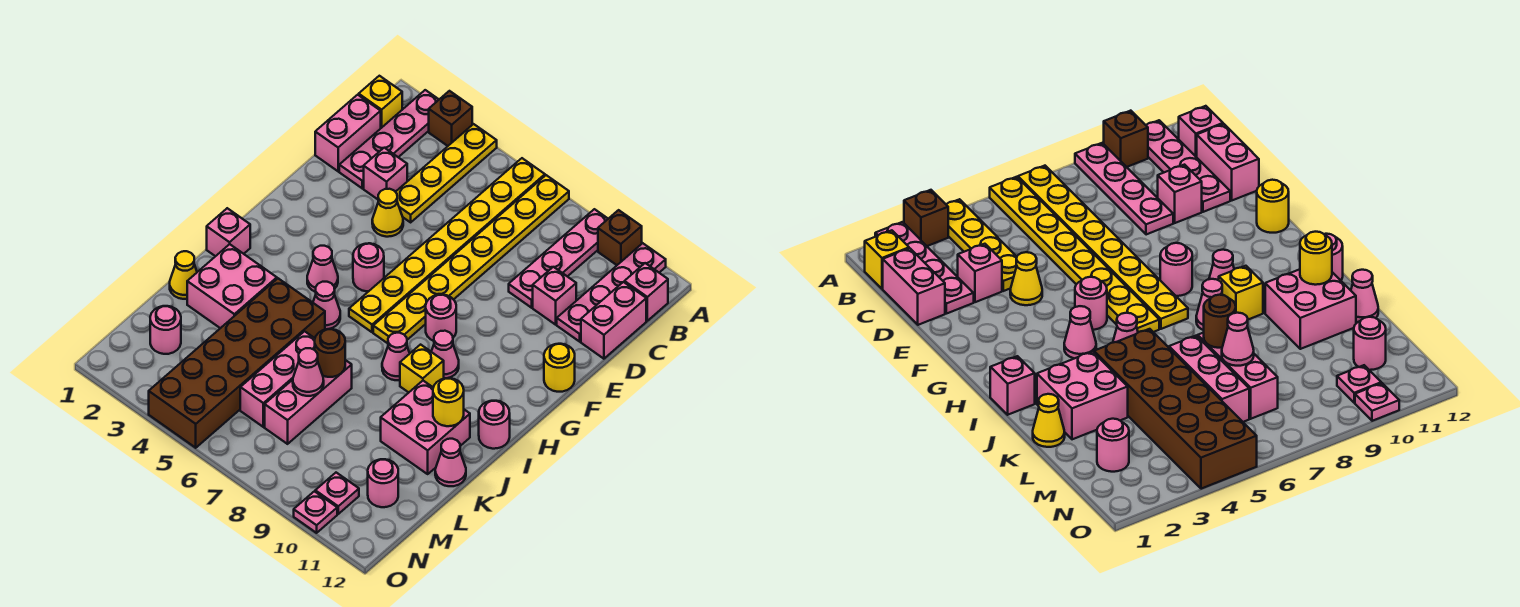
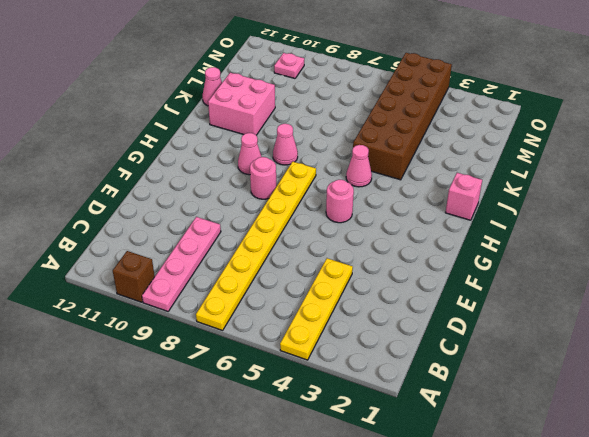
none -> pink plate A2:D2 level 1
none -> brown brick A3 level 1
none -> yellow plate A6:H6 level 1
none -> pink plate A11:D11 level 1

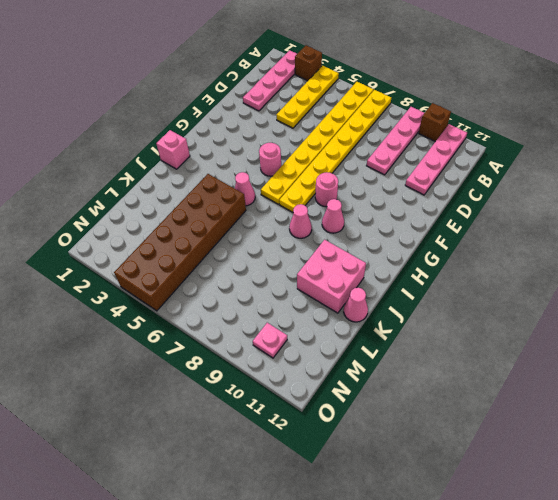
none -> yellow brick B1 level 1
none -> pink brick B12 level 1
none -> pink brick C1:D1 level 1
none -> pink brick C12:D12 level 1

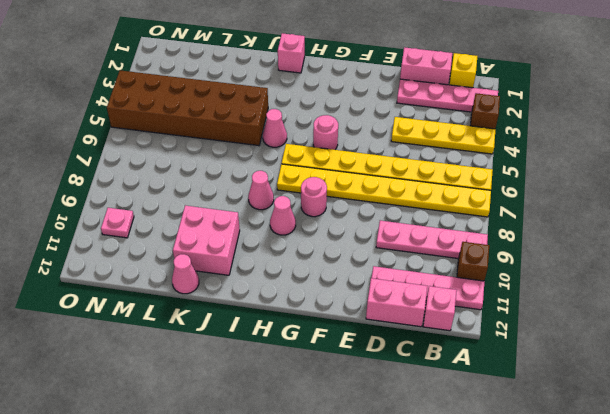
none -> pink brick D3 level 1
none -> pink brick D10 level 1
none -> yellow cone E4 level 1
none -> yellow round brick F12 level 1

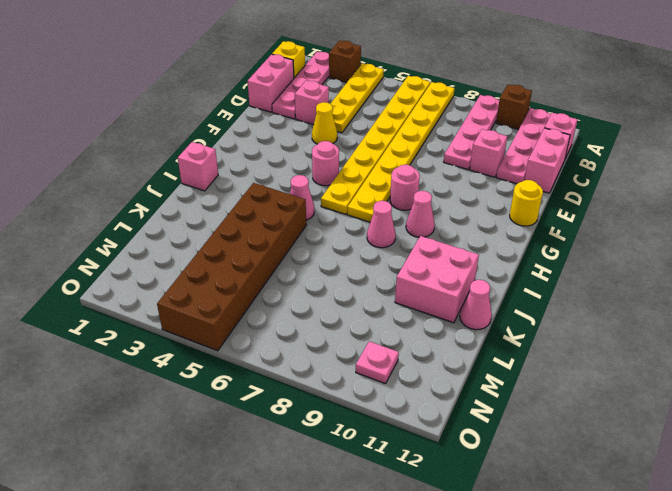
none -> pink cone H4 level 1
none -> yellow brick I9 level 1
none -> pink round brick I12 level 1
none -> pink brick J2:K3 level 1

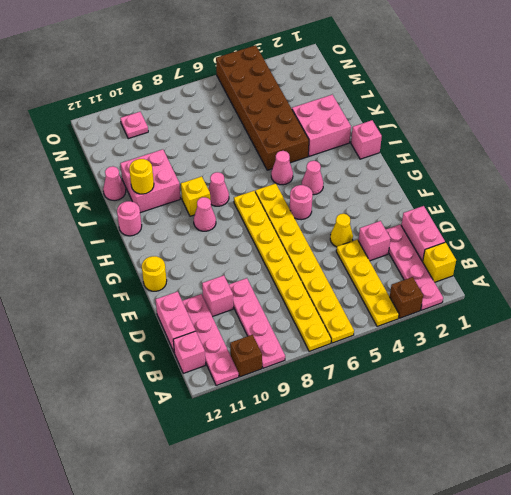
none -> pink round brick G8 level 1
none -> yellow cone K1 level 1
none -> pink brick K6:M6 level 1
none -> pink brick K7:M7 level 1

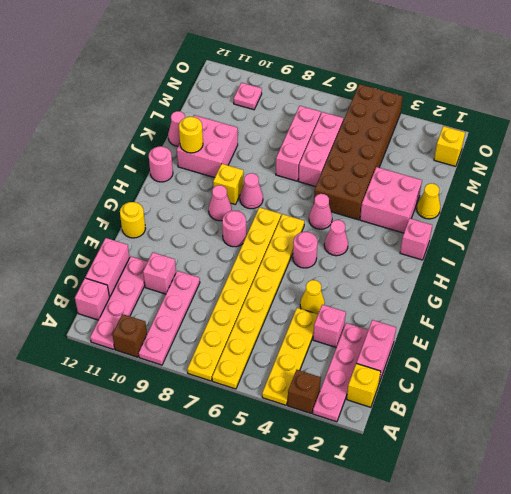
yellow brick N1 level 1 -> none
none -> pink round brick M2 level 1
none -> pink round brick M11 level 1
none -> pink plate O10 level 1
none -> brown round brick K7 level 2

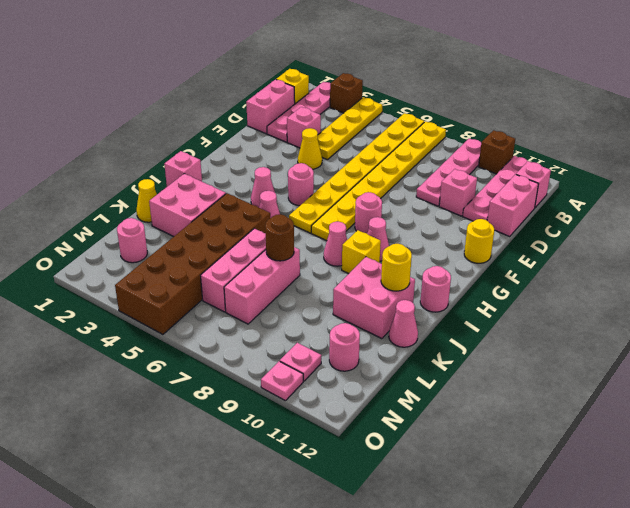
none -> pink cone L7 level 2

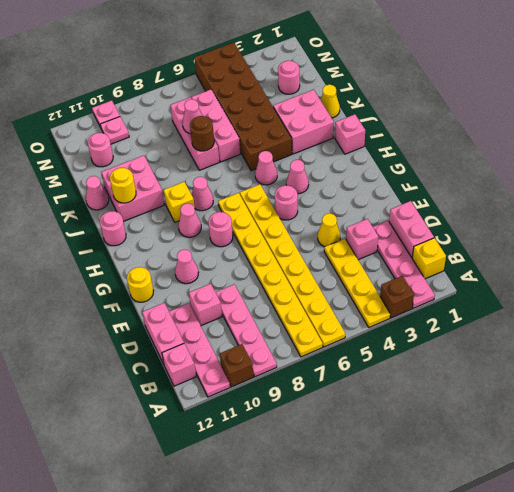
pink cone F10 level 1 -> none

